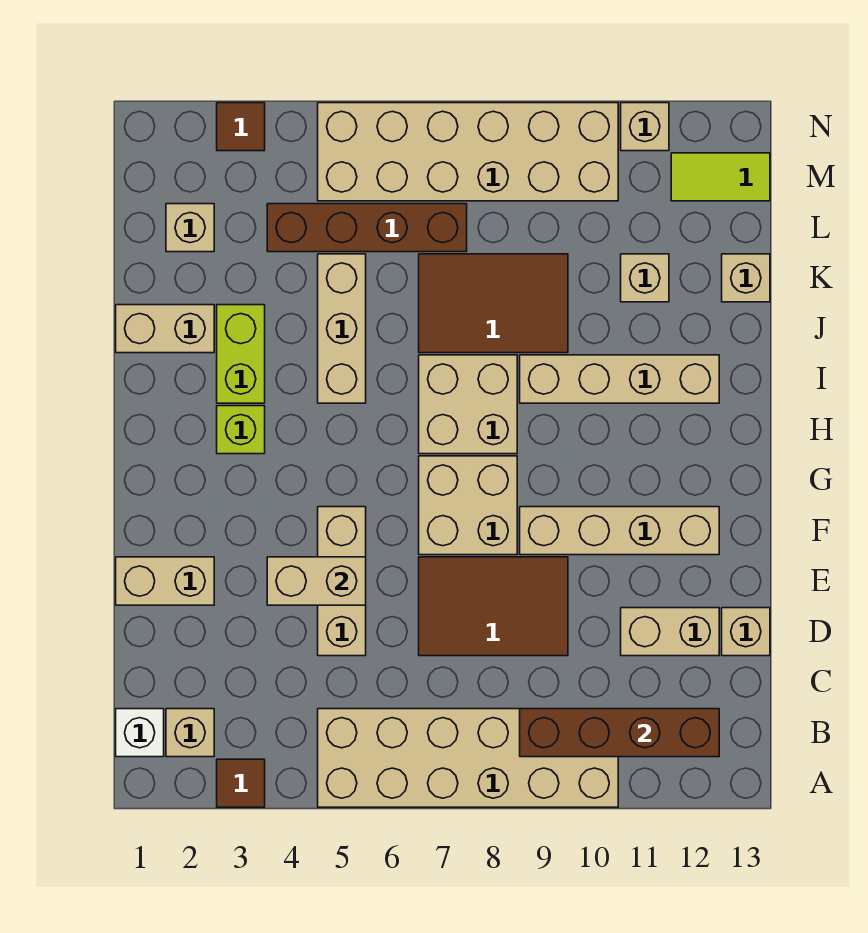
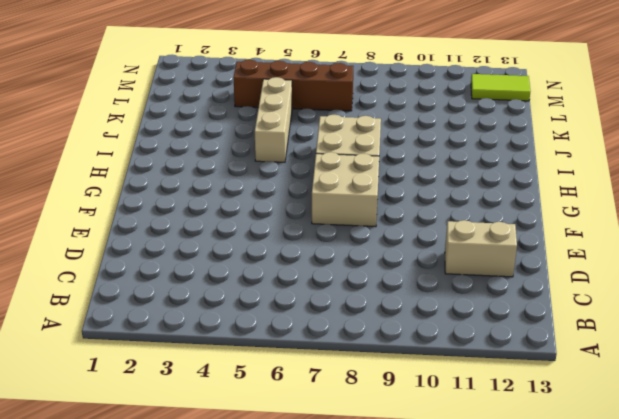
none -> brown tile A3 level 1
none -> tan brick A5:B10 level 1
none -> white brick B1 level 1

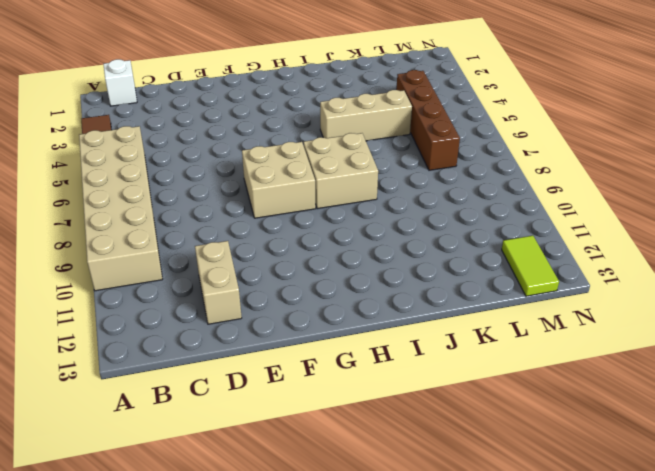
none -> tan brick B2 level 1
none -> tan brick D5:F5 level 1
none -> brown tile D7:E9 level 1

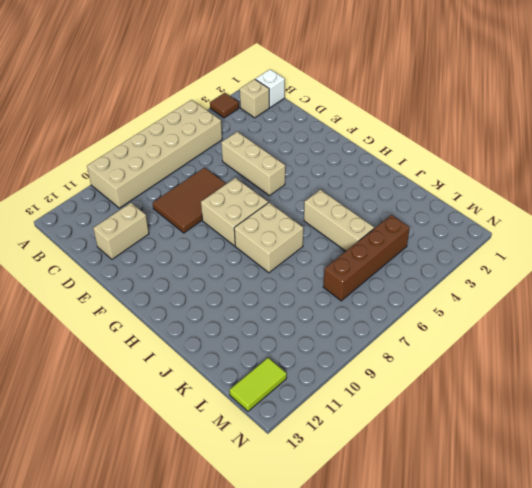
none -> tan brick D13 level 1
none -> tan brick E1:E2 level 1
none -> tan brick F9:F12 level 1

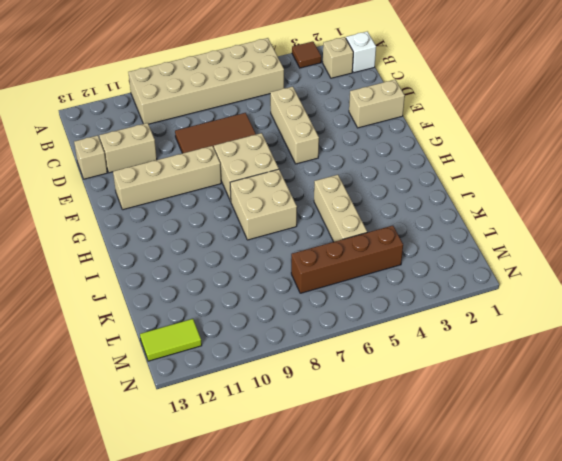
none -> lime brick H3 level 1
none -> lime brick I3:J3 level 1
none -> tan brick I9:I12 level 1

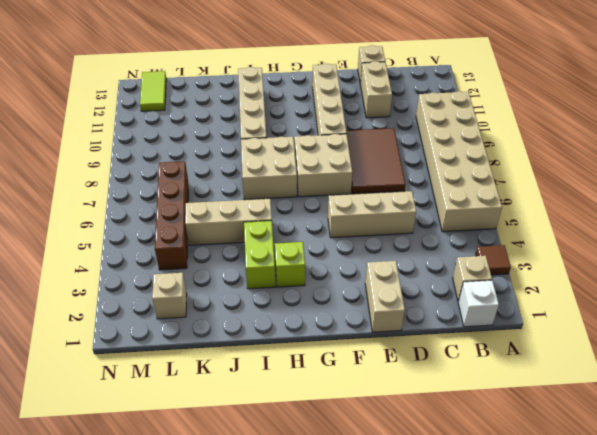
lime brick I3:I4 level 1 -> lime brick I3:J3 level 1
none -> tan brick J1:J2 level 1
none -> brown tile J7:K9 level 1
none -> tan brick K11 level 1

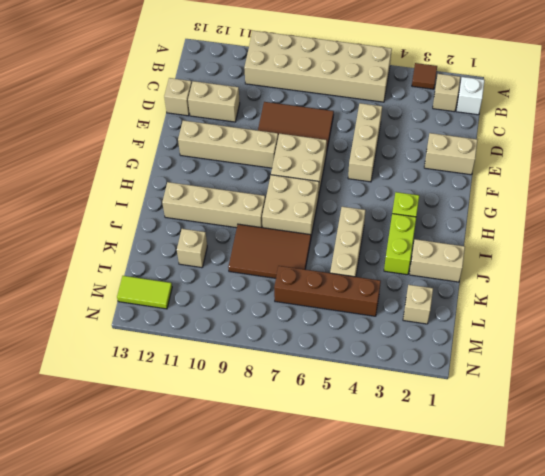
none -> tan brick K13 level 1
none -> tan brick M5:N10 level 1
none -> brown tile N3 level 1

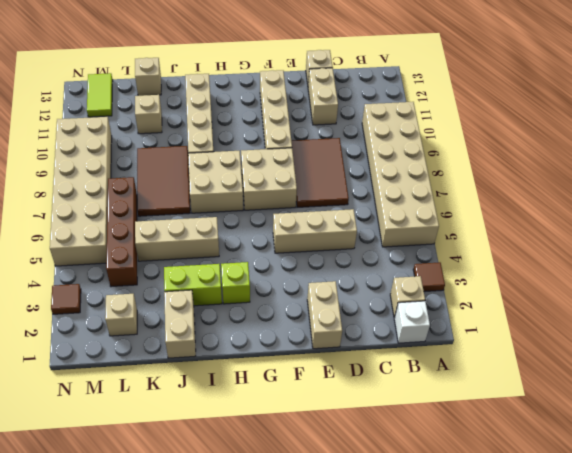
none -> tan brick N11 level 1
none -> brown brick B9:B12 level 2
none -> tan brick E4:E5 level 2

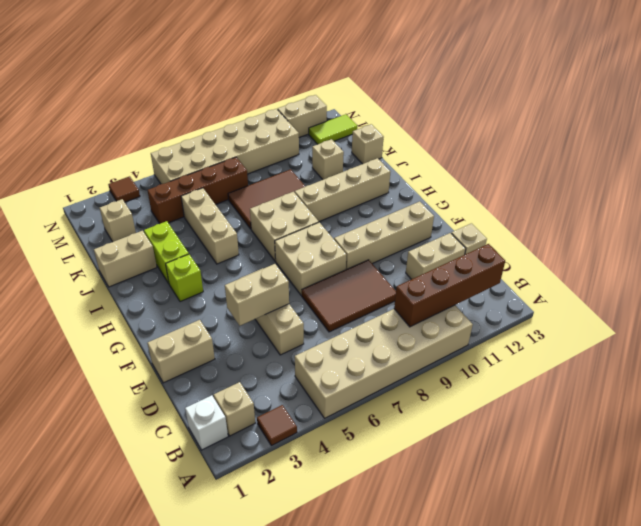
tan brick N11:N12 level 1 -> tan brick N11 level 1

